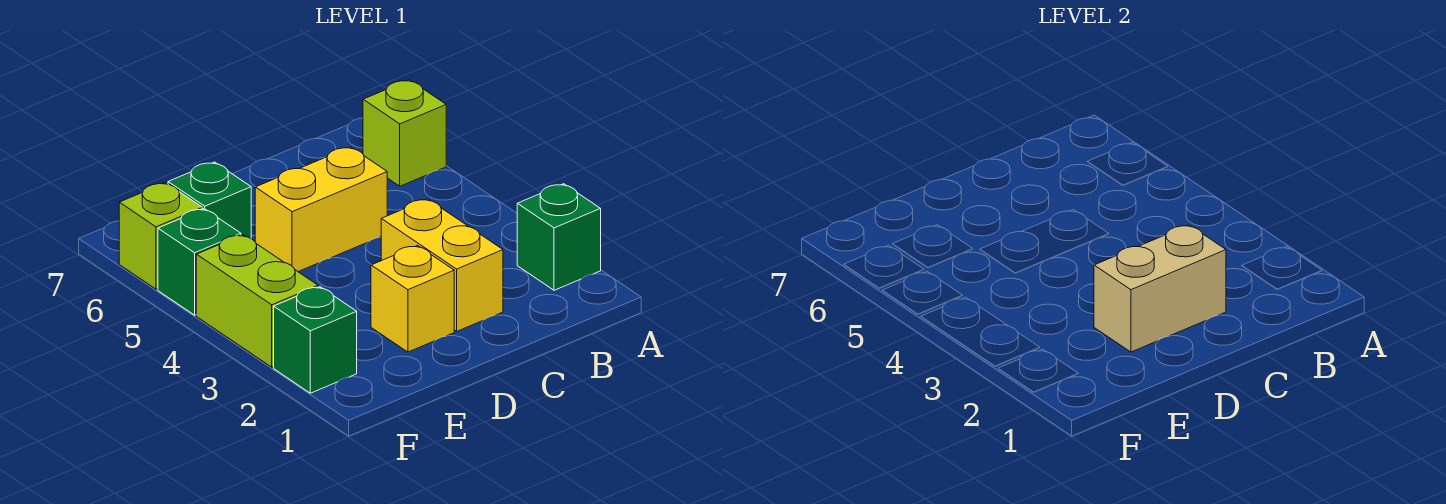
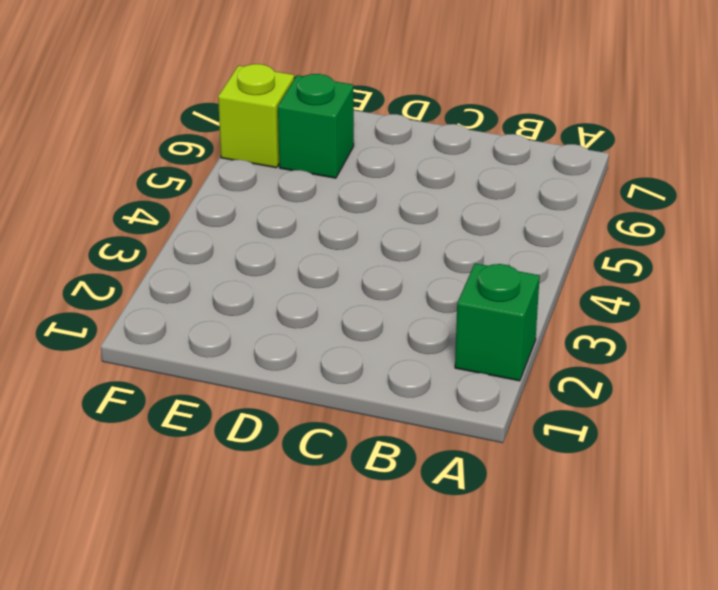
none -> lime brick A6 level 1
none -> yellow brick C2:C3 level 1

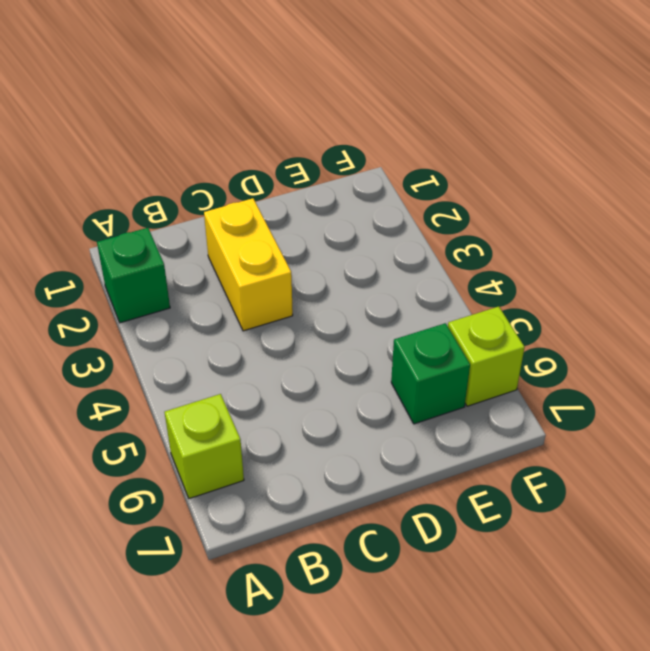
none -> yellow brick C5:D5 level 1
none -> yellow brick D2 level 1

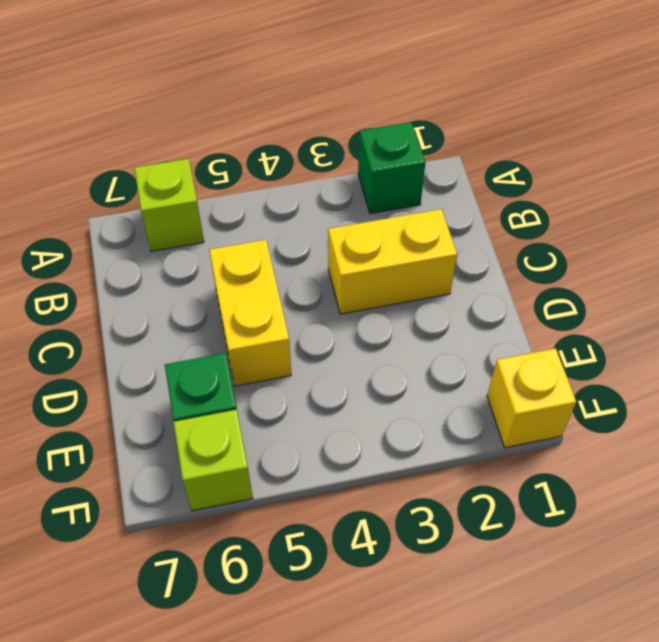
yellow brick F1 level 1 -> yellow brick D2 level 1
none -> green brick F2 level 1
none -> lime brick F3:F4 level 1

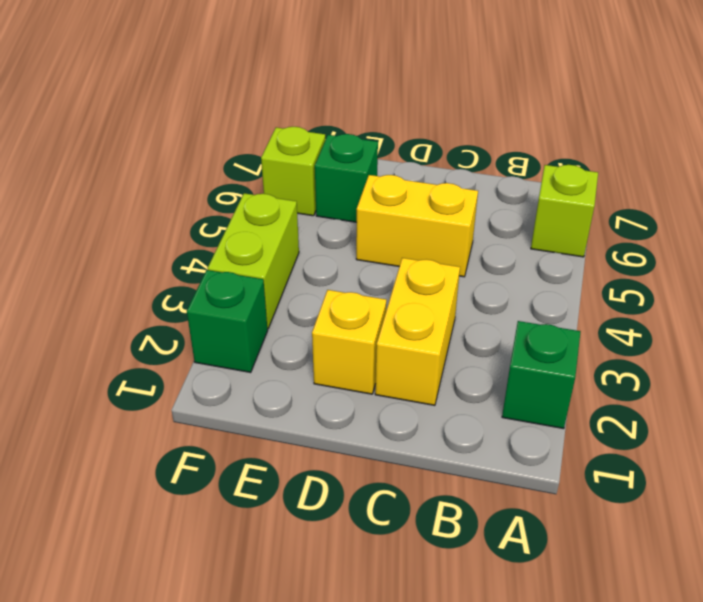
none -> green brick F5 level 1
none -> tan brick C2:D2 level 2

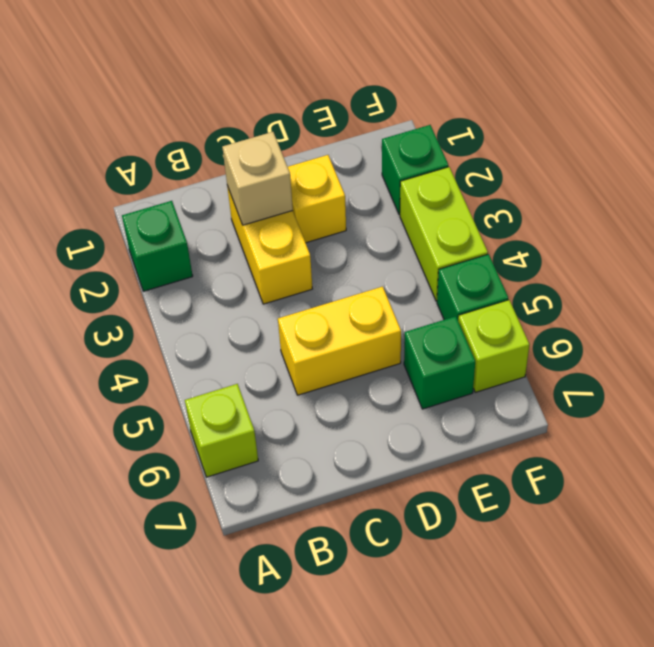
tan brick C2 level 2 -> tan brick C2:D2 level 2

